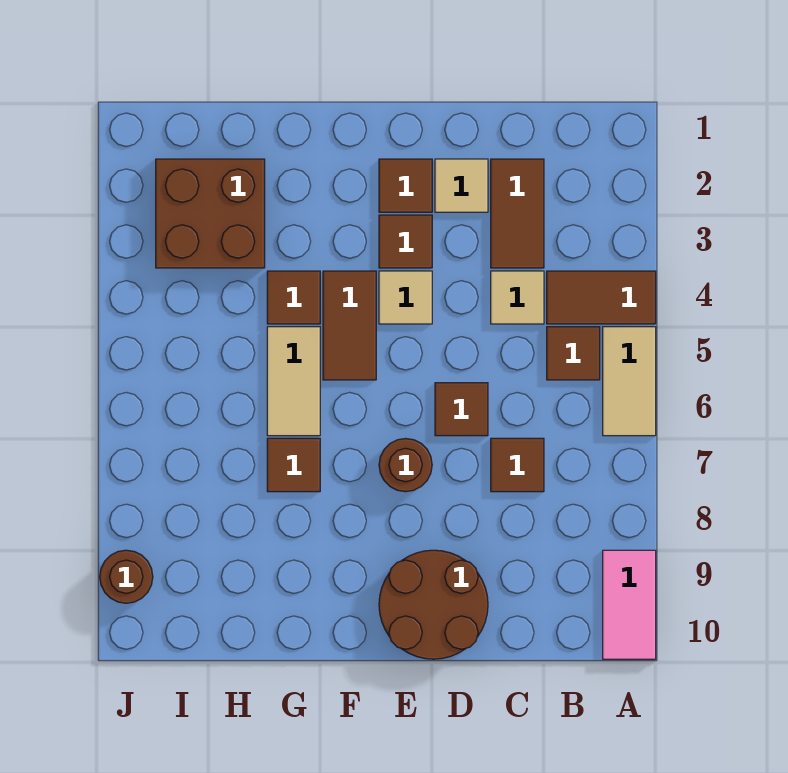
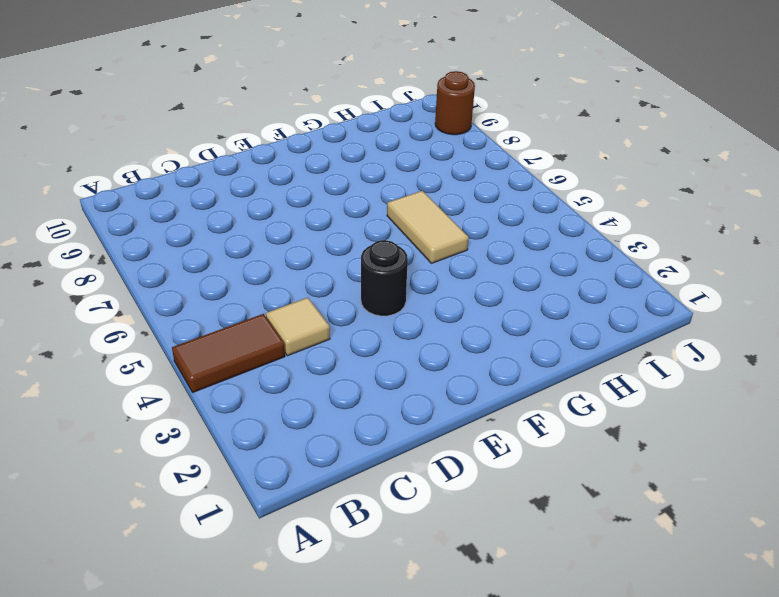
black round brick E4 level 1 -> tan tile E4 level 1
none -> tan tile A5:A6 level 1
none -> pink tile A9:A10 level 1
none -> brown tile B5 level 1

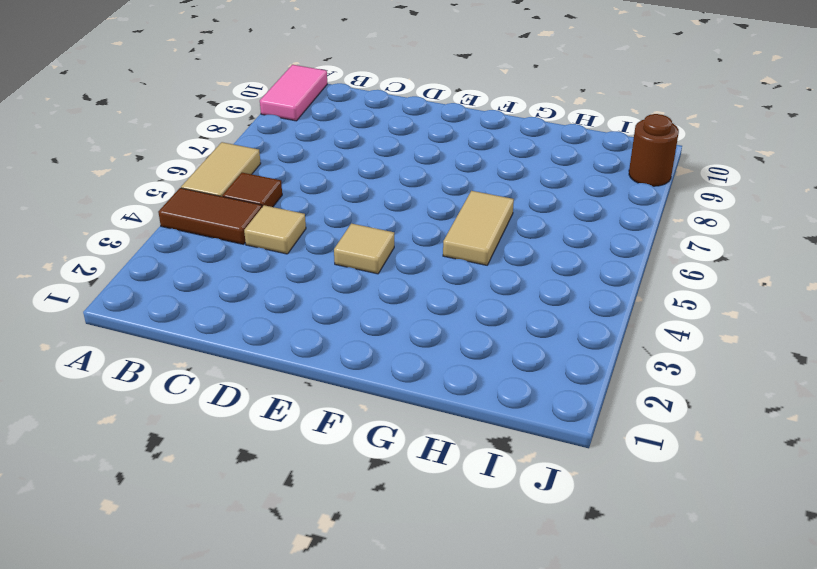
none -> brown tile C2:C3 level 1
none -> brown tile C7 level 1
none -> tan tile D2 level 1

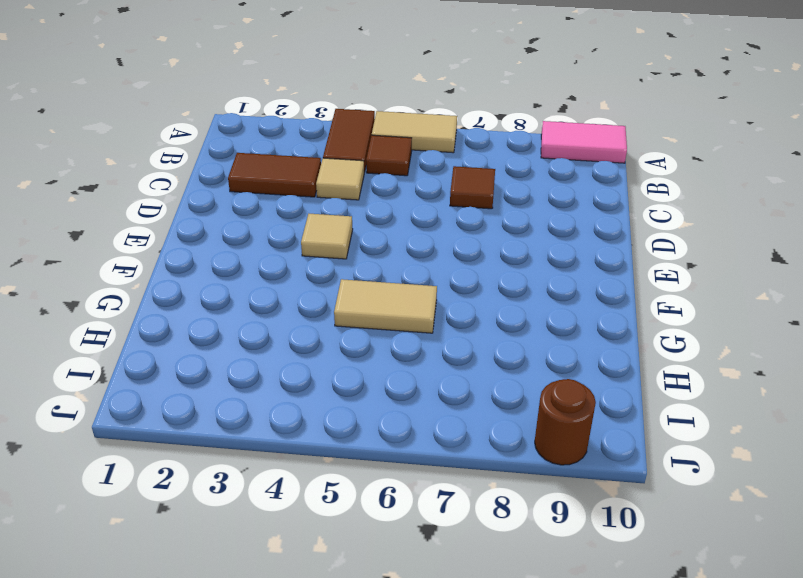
none -> tan tile D2 level 1
none -> brown tile D6 level 1
none -> brown round brick D9:E10 level 1

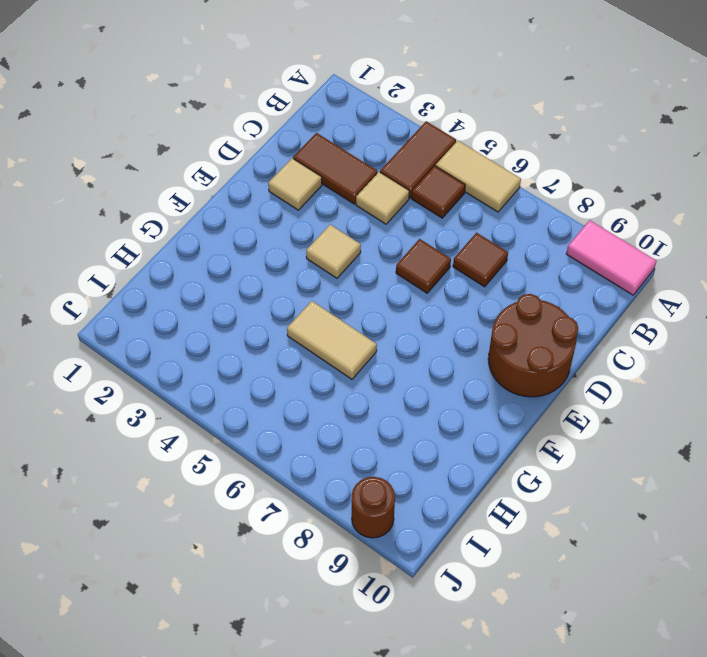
none -> brown tile E2 level 1
none -> brown tile E3 level 1
none -> brown round brick E7 level 1

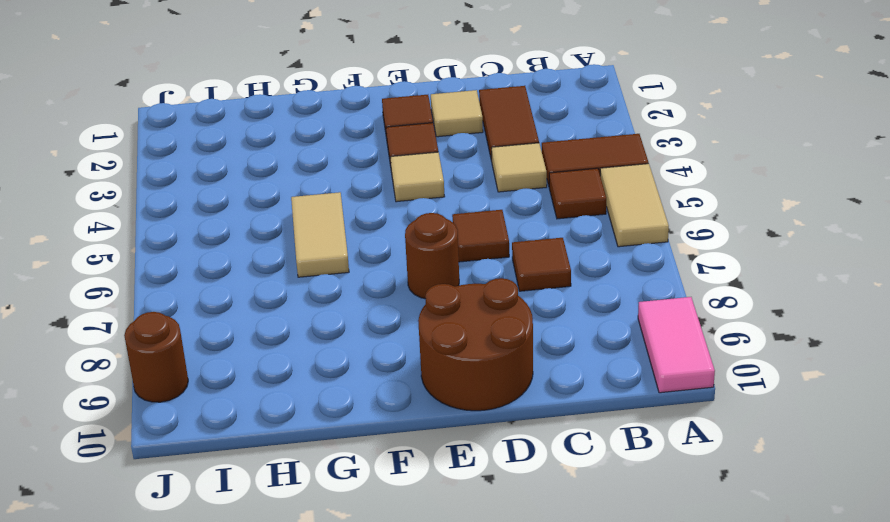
none -> brown tile F4:F5 level 1
none -> brown tile G4 level 1
none -> brown tile G7 level 1

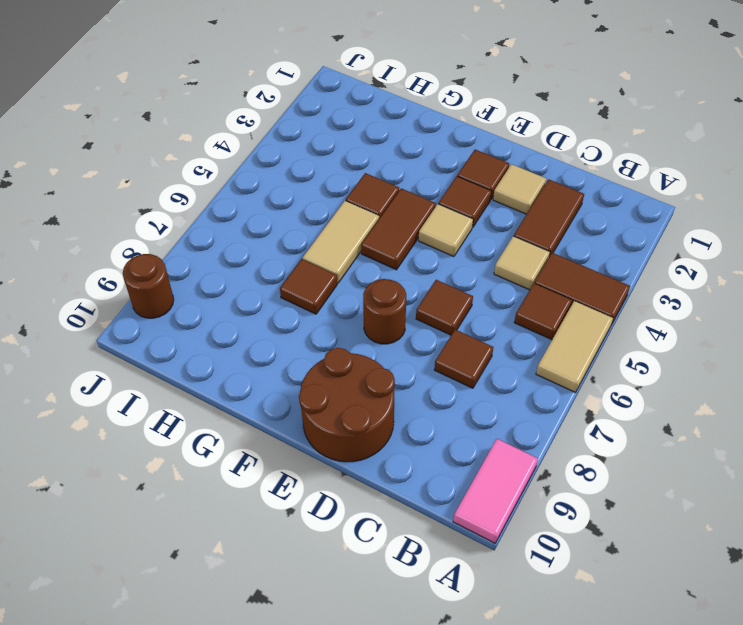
none -> brown brick H2:I3 level 1

